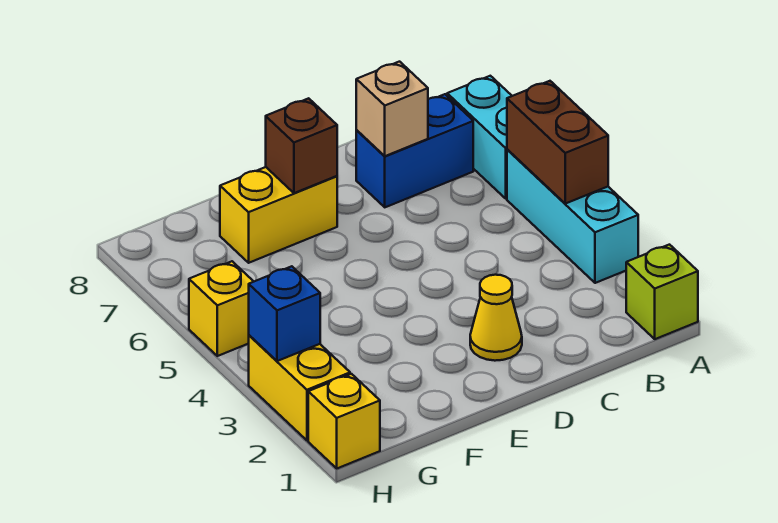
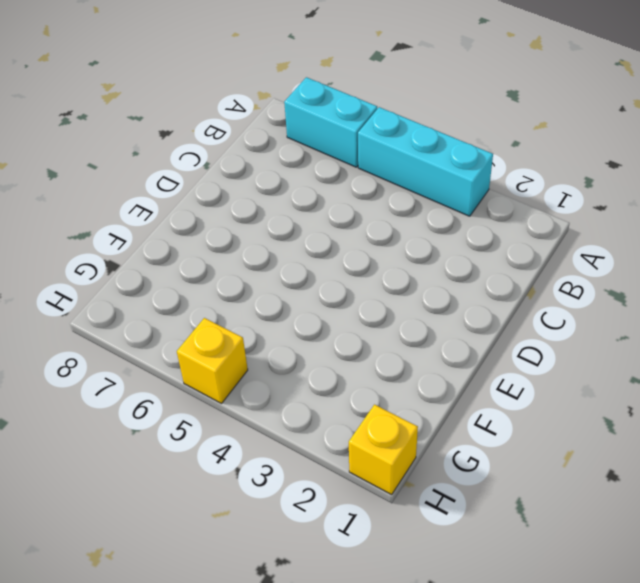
none -> lime brick A1 level 1
none -> blue brick B7:C7 level 1
none -> yellow cone D2 level 1

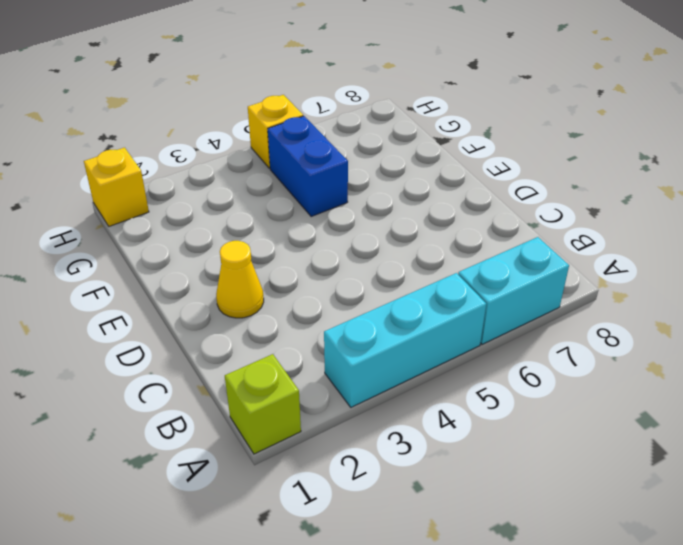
blue brick F5:G5 level 1 -> blue brick B7:C7 level 1
none -> yellow brick E7:F7 level 1
none -> yellow brick H2:H3 level 1
none -> brown brick A4:A5 level 2

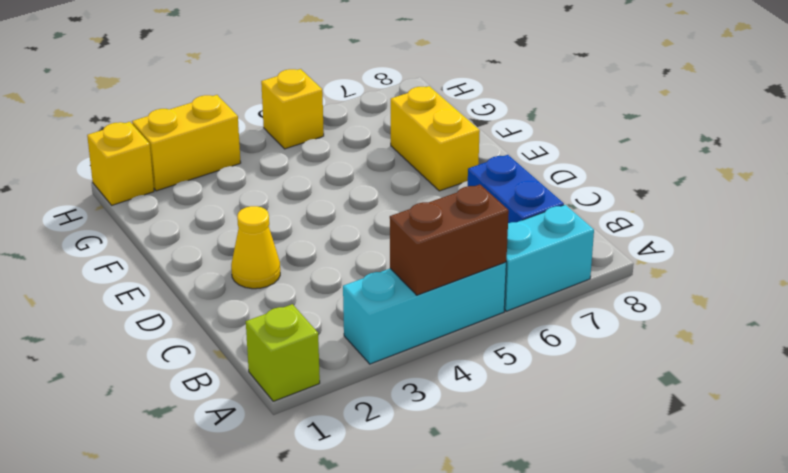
none -> tan brick C7 level 2
none -> brown brick E7 level 2
none -> blue brick H3 level 2

